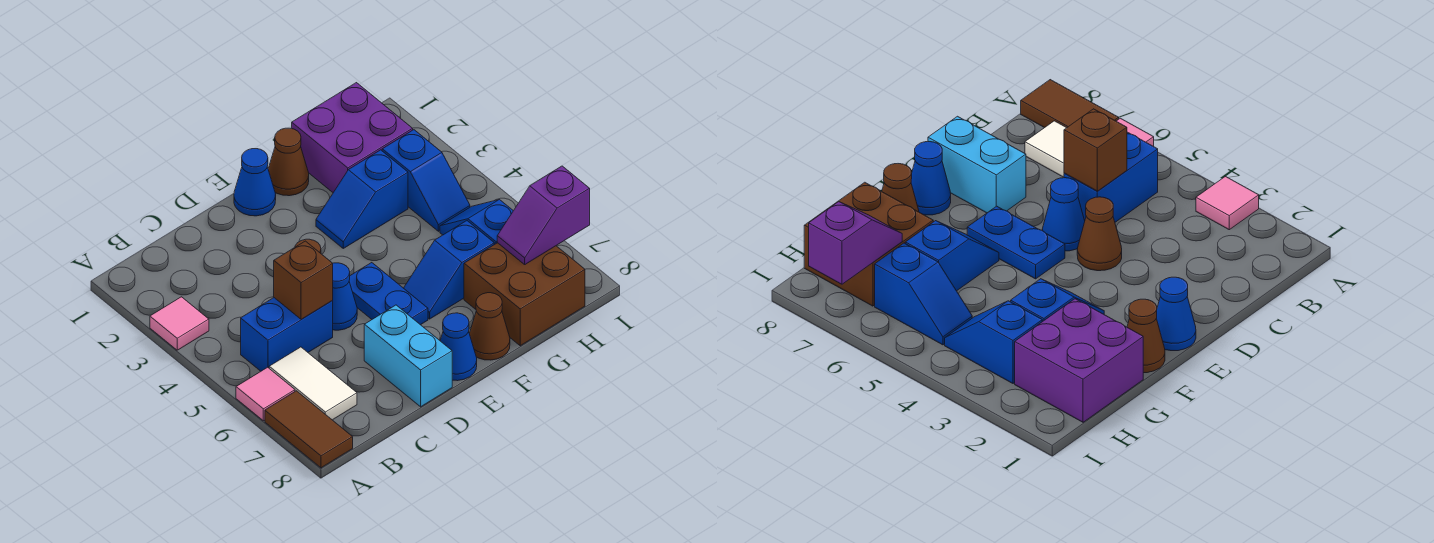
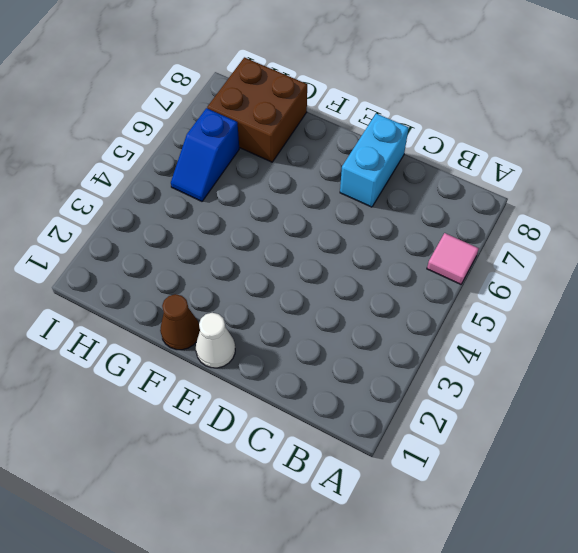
white cone E1 level 1 -> blue cone E1 level 1
none -> pink tile A3 level 1
none -> brown tile A7:A8 level 1
none -> blue brick B5:C5 level 1

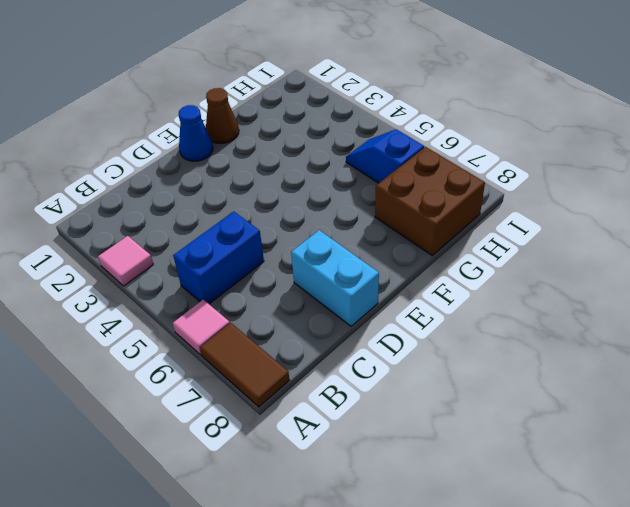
none -> white tile B6:B7 level 1
none -> brown cone D4 level 1
none -> blue cone D5 level 1

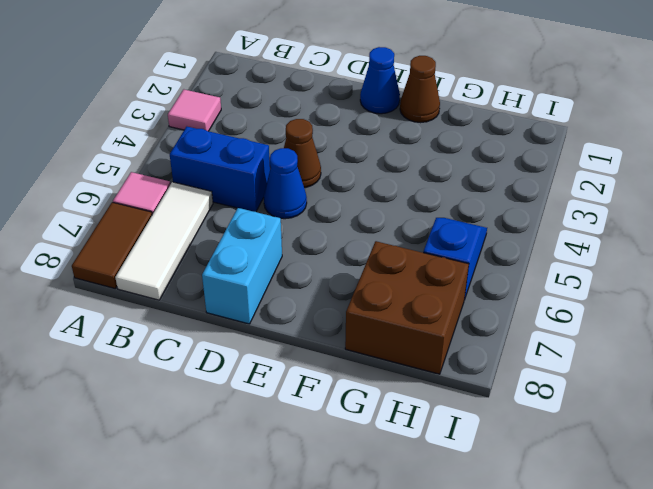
white tile B6:B8 level 1 -> white tile B6:B7 level 1
none -> blue plate E5:E6 level 1
none -> blue cone E8 level 1
none -> blue slope F3:G3 level 1 top G

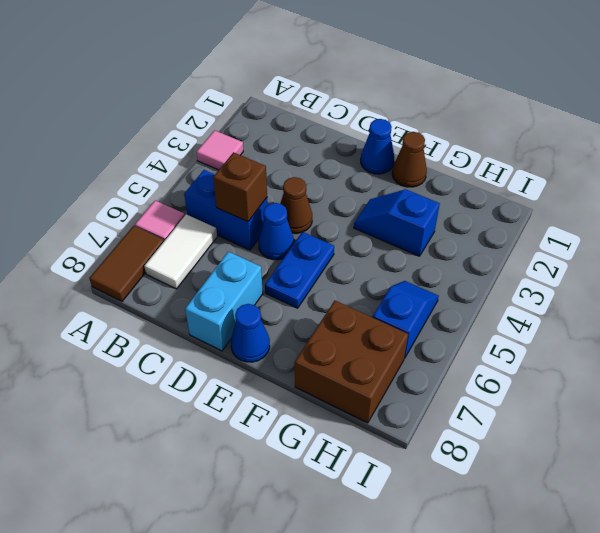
none -> blue slope F6:G6 level 1 top G
none -> brown cone F8 level 1
none -> purple brick G1:H2 level 1

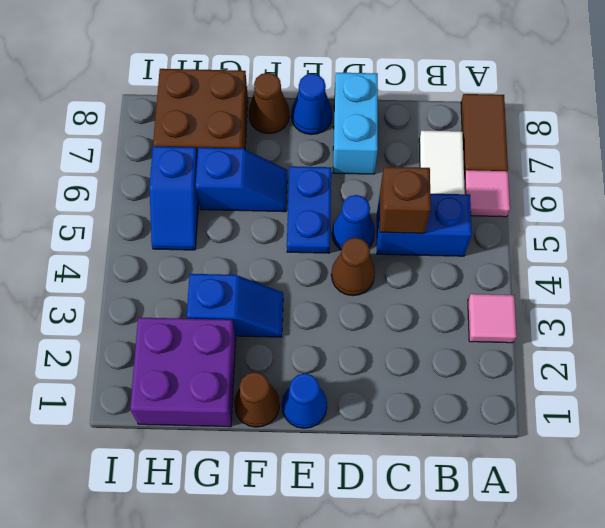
none -> blue slope H3:H4 level 1 top 3
none -> purple slope H7:I7 level 2 top I

